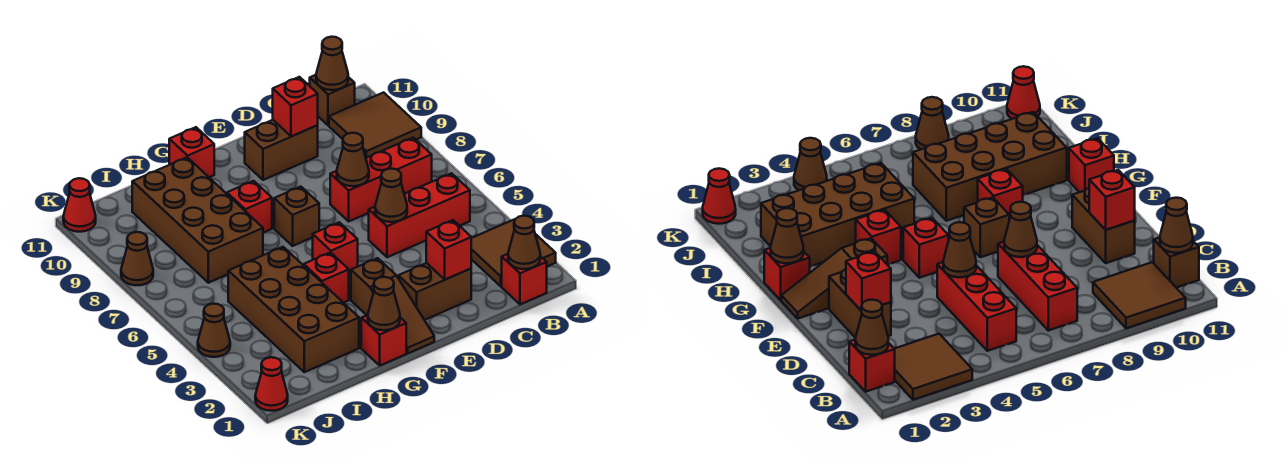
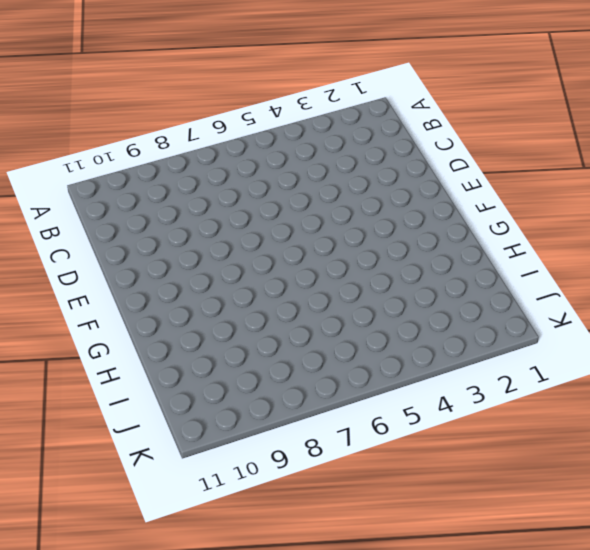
none -> brown tile A2:B3 level 1
none -> brown tile A9:B10 level 1
none -> red brick B1 level 1

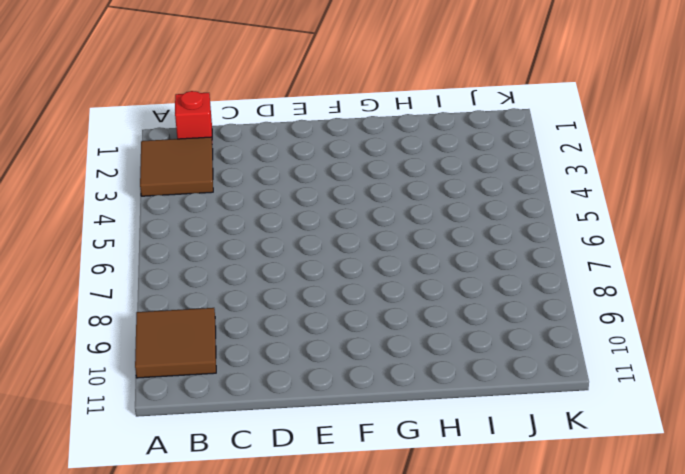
none -> red brick B5:D5 level 1
none -> red brick B7:D7 level 1
none -> brown brick B11 level 1

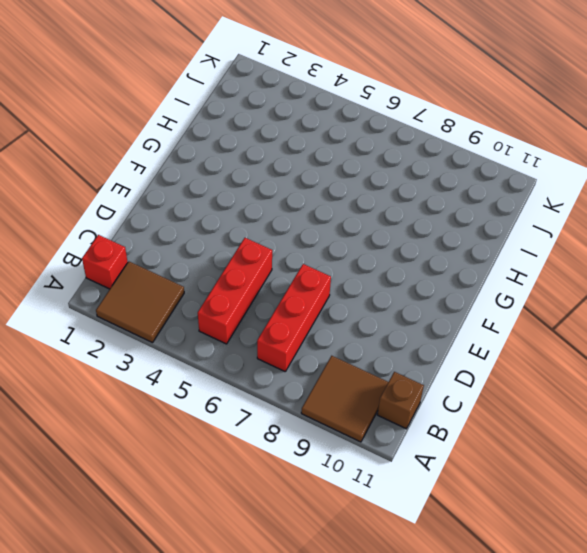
none -> brown brick D2:E2 level 1
none -> brown brick D10:E10 level 1
none -> brown slope F1:F3 level 1 top 3

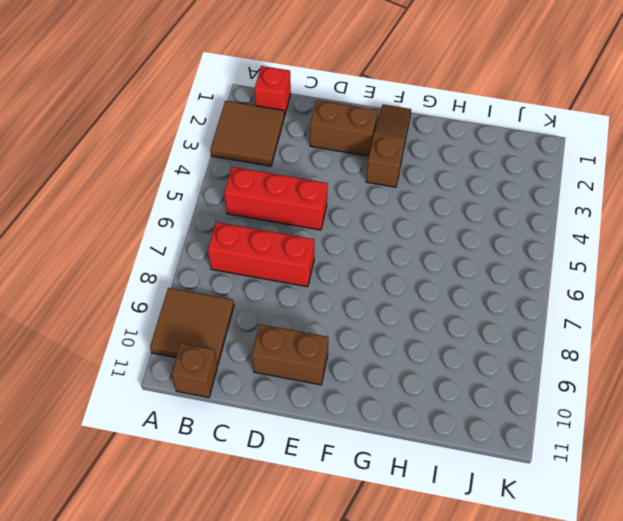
none -> red brick F5 level 1
none -> brown brick F7 level 1
none -> red brick G1 level 1

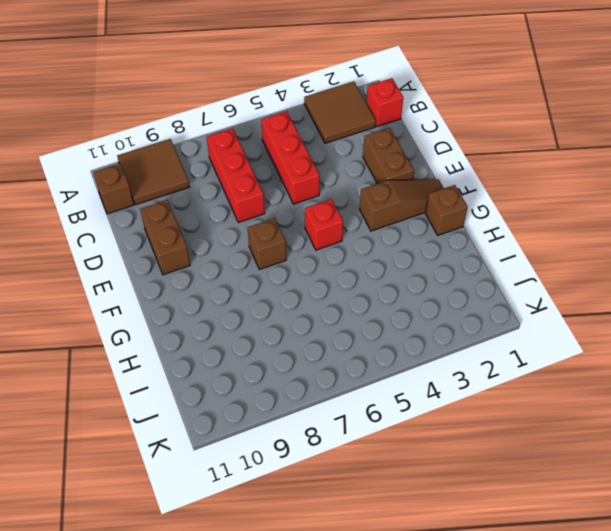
brown brick G1 level 1 -> red brick G1 level 1
none -> red brick G4 level 1
none -> red brick G8 level 1
none -> red brick G11 level 1

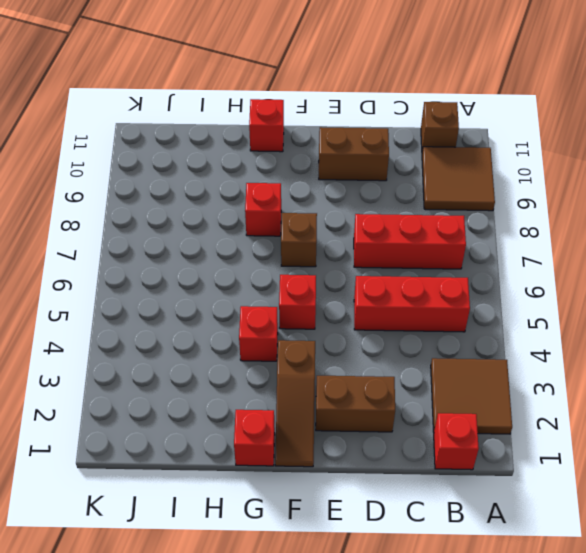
none -> brown brick H2:I5 level 1
none -> brown brick H7:I10 level 1
none -> red cone K1 level 1

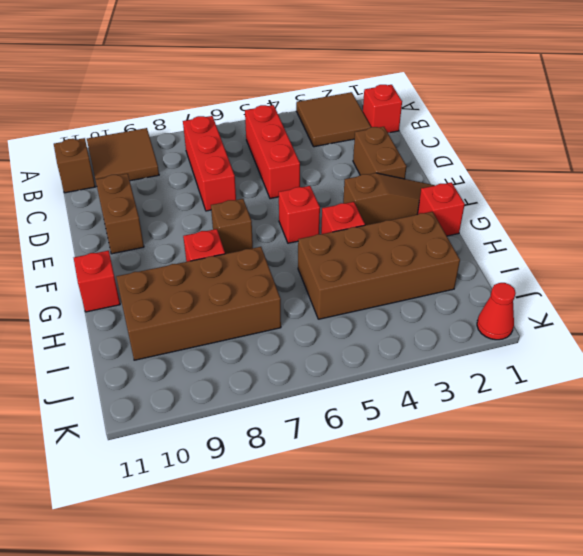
none -> brown cone K4 level 1
none -> brown cone K8 level 1
none -> red cone K11 level 1

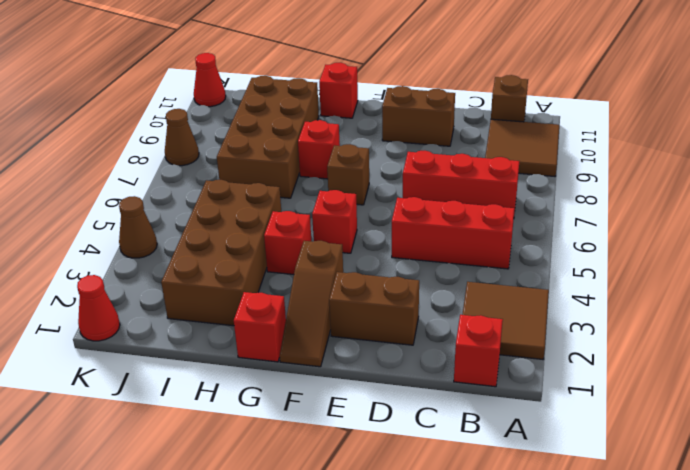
none -> brown cone B1 level 2
none -> brown cone B11 level 2
none -> red brick D2 level 2

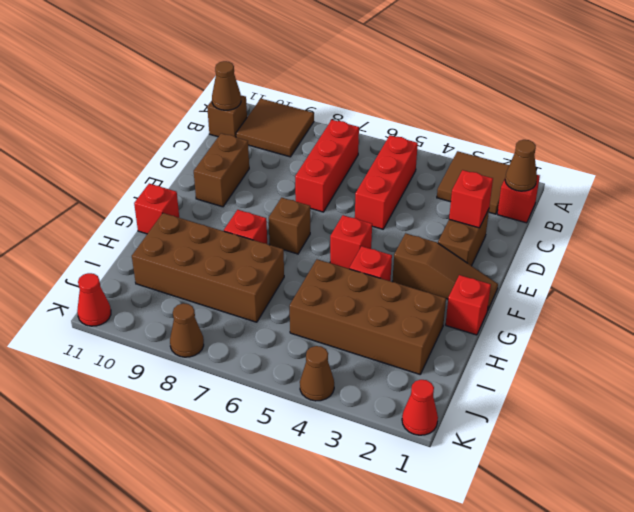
none -> brown cone D5 level 2
none -> brown cone D7 level 2
none -> red brick D10 level 2

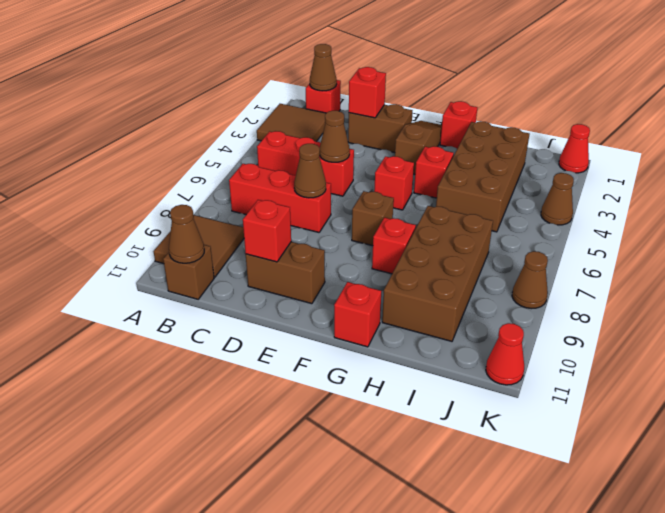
none -> brown cone G1 level 2

